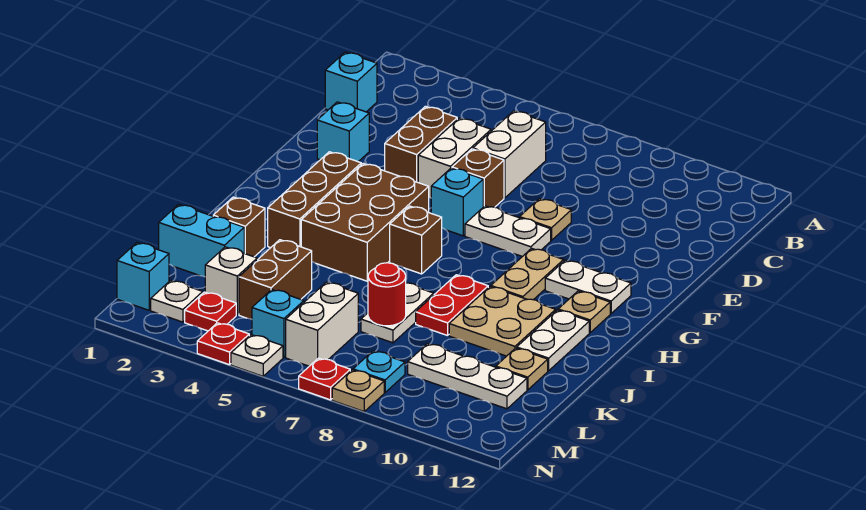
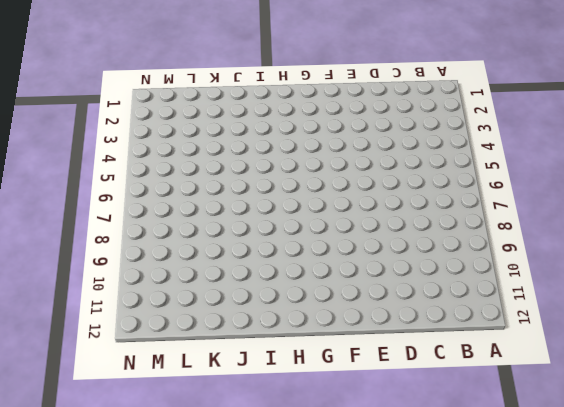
none -> cyan brick C1 level 1
none -> white brick C6:D6 level 1
none -> brown brick D4:E4 level 1
none -> white brick D5:E5 level 1

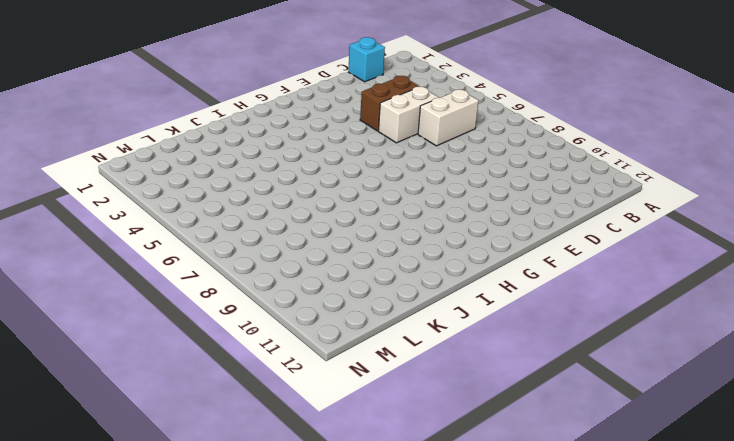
none -> cyan brick E2 level 1
none -> brown brick E6 level 1
none -> tan plate E8 level 1
none -> cyan brick F6 level 1

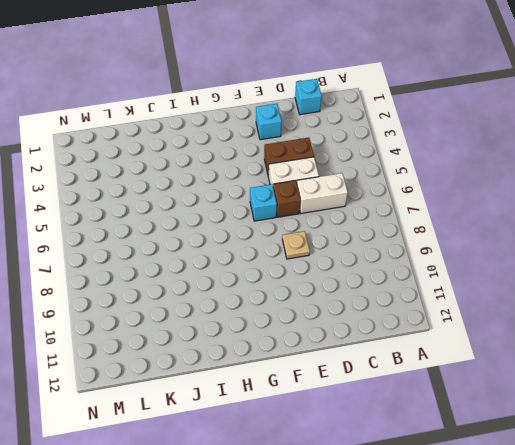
none -> white plate F7:F8 level 1
none -> brown brick G3:I3 level 1
none -> brown brick G4:I5 level 1
none -> tan plate G9:H9 level 1

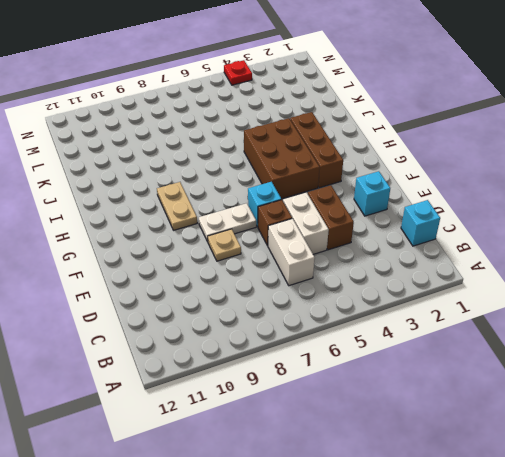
none -> white plate G10:G11 level 1
none -> brown brick H6 level 1
none -> tan plate H11 level 1
none -> red plate I8:J8 level 1

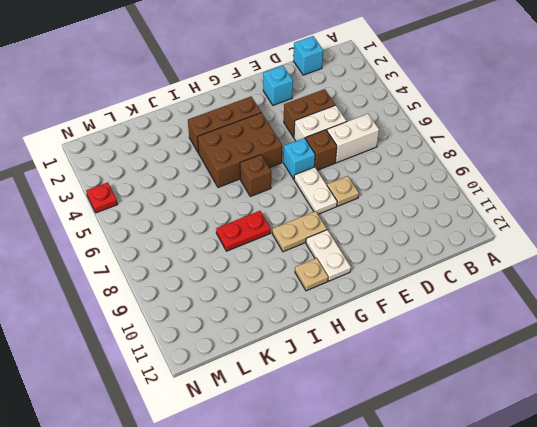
none -> tan plate I9:J10 level 1
none -> white plate I11:J11 level 1
none -> brown brick J2 level 1
none -> white plate J7:K7 level 1

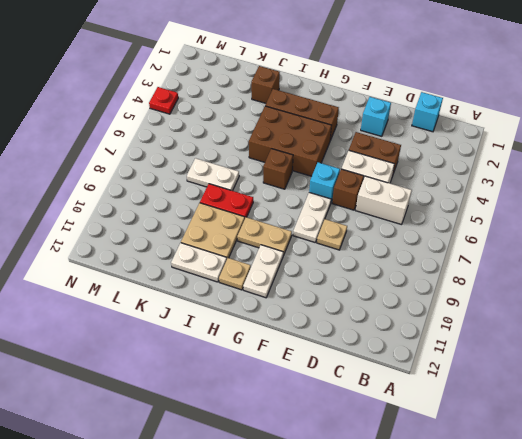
none -> cyan brick K1:K2 level 1
none -> brown brick K4:L4 level 1
none -> tan plate K11 level 1
none -> white brick L3 level 1

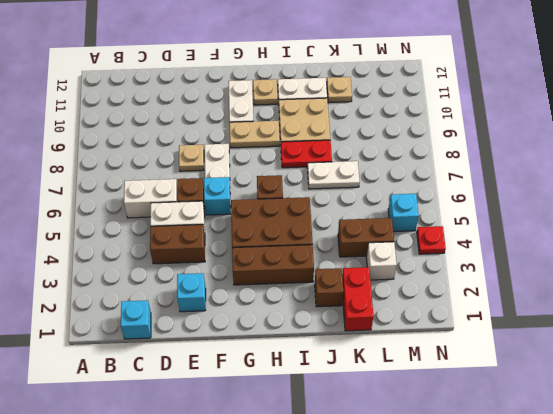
red brick K1:K2 level 1 -> cyan brick K1:K2 level 1
none -> white brick L6:M6 level 1
none -> white plate L9:L11 level 1
none -> cyan brick M1 level 1
none -> white plate M2 level 1

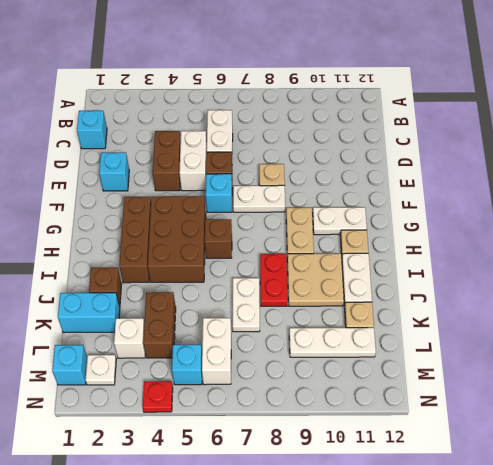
none -> red plate M3 level 1
none -> cyan plate M8 level 1
none -> white plate N5 level 1
none -> red plate N7 level 1

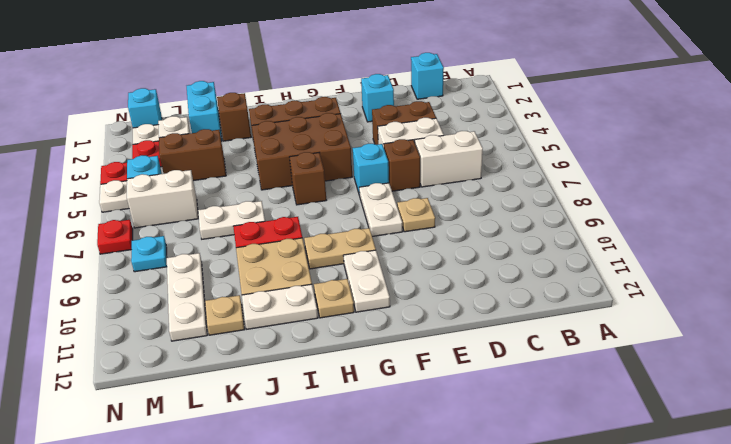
none -> tan plate N8 level 1
none -> red round brick K7 level 2

